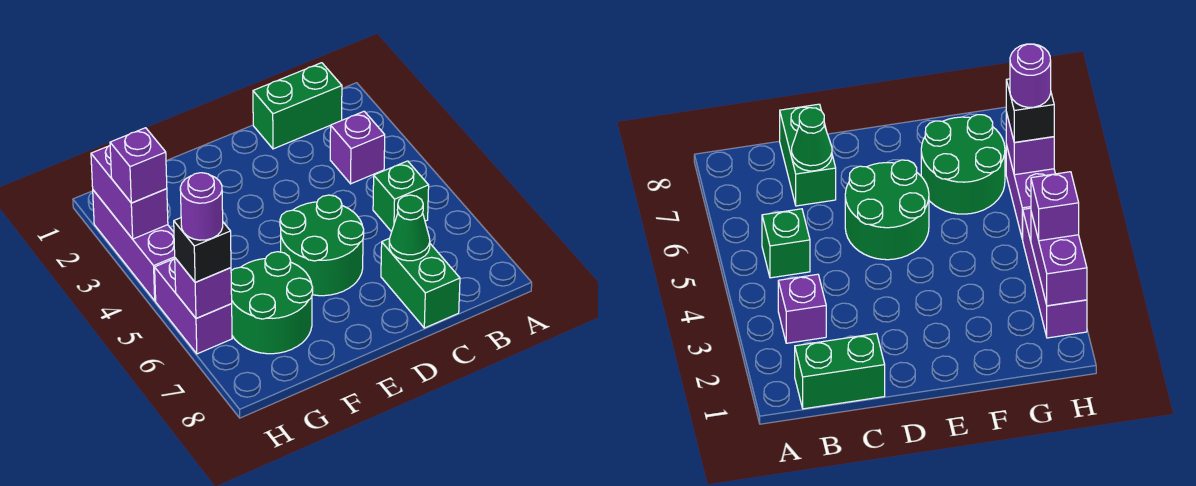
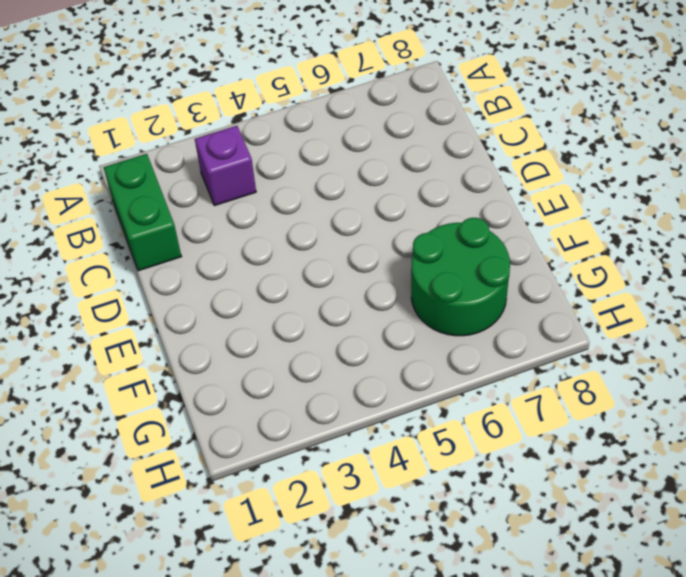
none -> green brick B5 level 1
none -> green brick C7:C8 level 1
none -> green round brick D5:E6 level 1

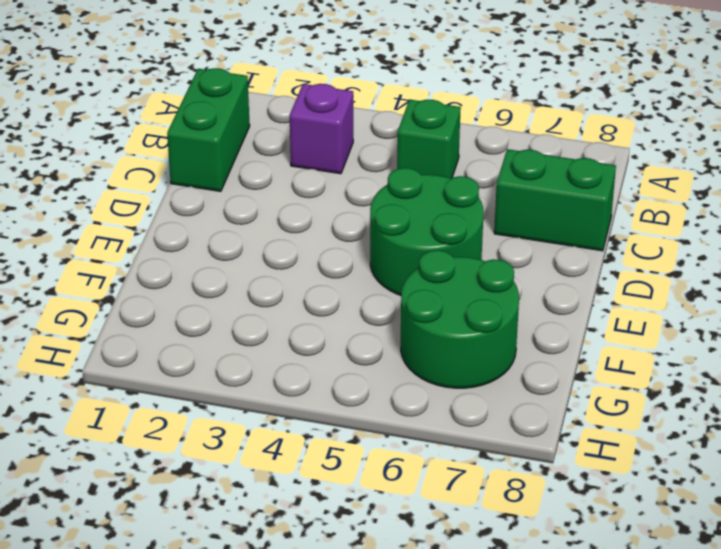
none -> purple brick H2:H4 level 1
none -> purple brick H5:H6 level 1
none -> green cone C7 level 2

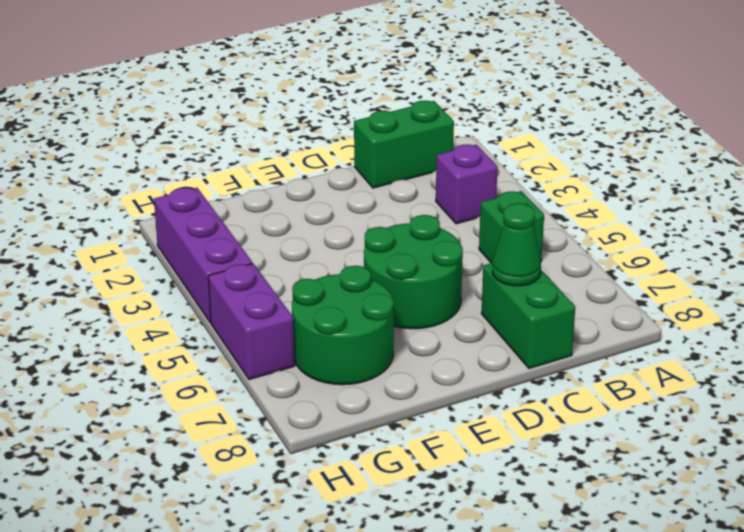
none -> purple brick H2:H3 level 2
none -> purple brick H6 level 2
none -> purple brick H3 level 3

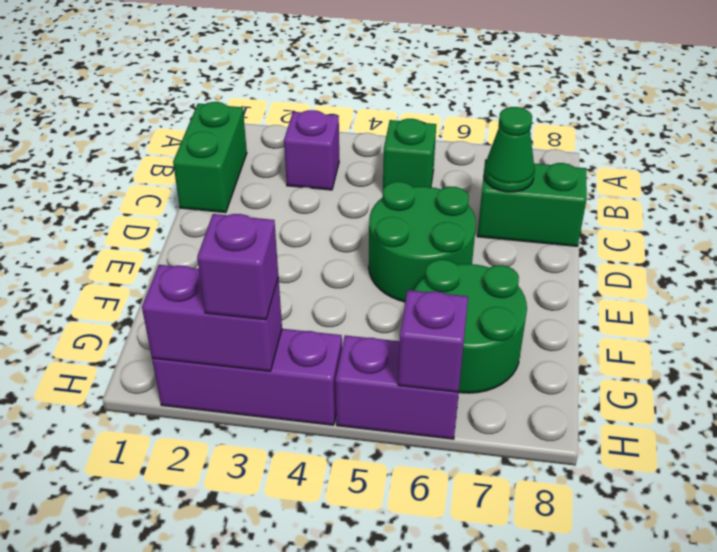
none -> black brick H6 level 3
none -> purple round brick H6 level 4

